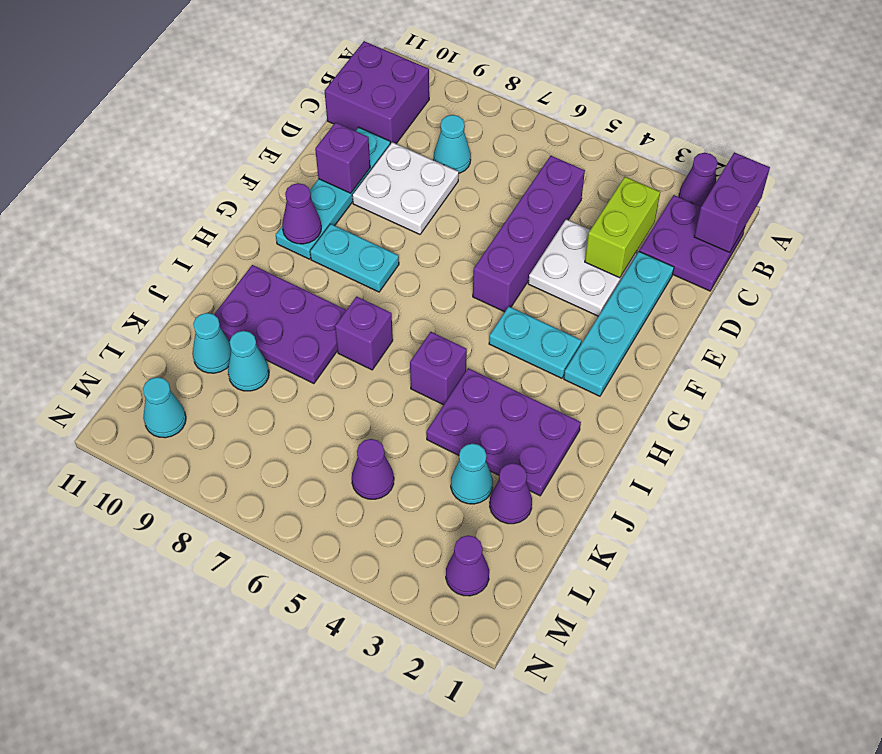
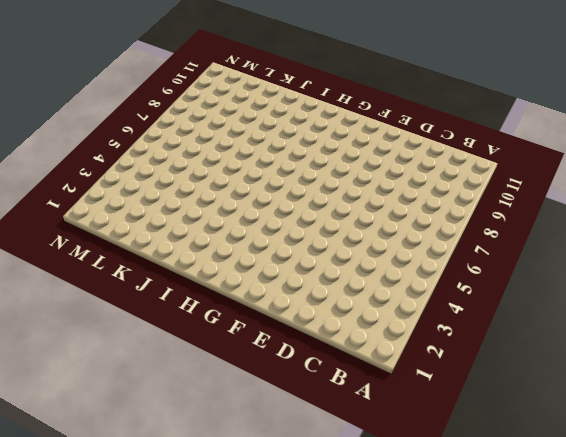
none -> purple cone A2 level 1
none -> purple plate B1:C2 level 1
none -> purple brick B10:C11 level 1

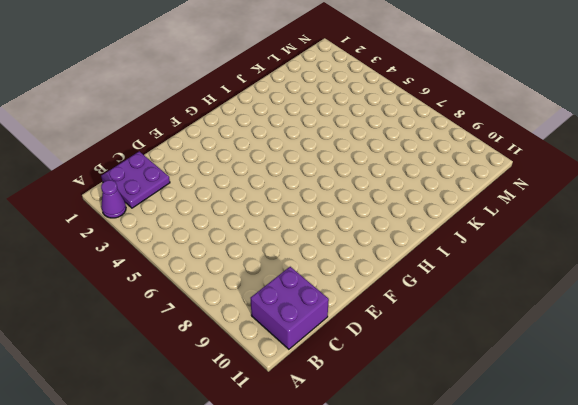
none -> purple brick C5:F5 level 1
none -> cyan cone C8 level 1
none -> cyan plate D2:G2 level 1

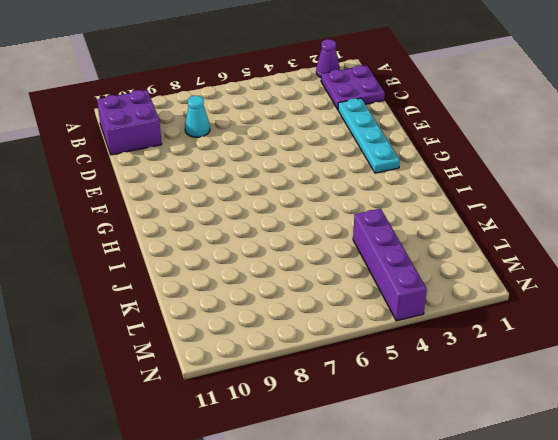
purple brick K4:N4 level 1 -> purple brick C5:F5 level 1
none -> white plate D3:E4 level 1
none -> white plate D8:E9 level 1
none -> cyan plate D10:G10 level 1

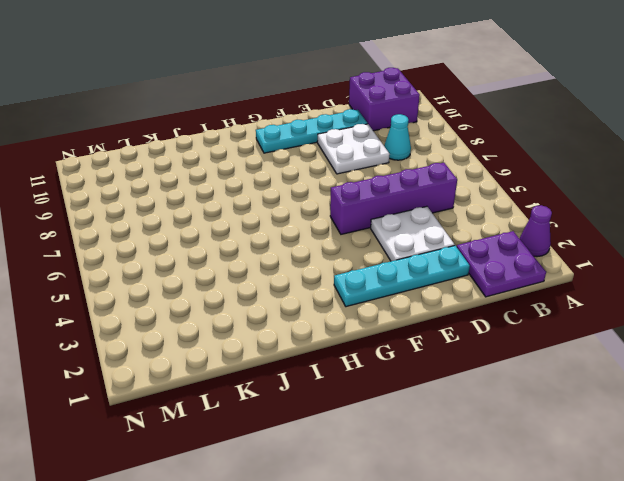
none -> cyan plate G3:G4 level 1
none -> cyan plate G8:G9 level 1
none -> purple plate I2:J4 level 1

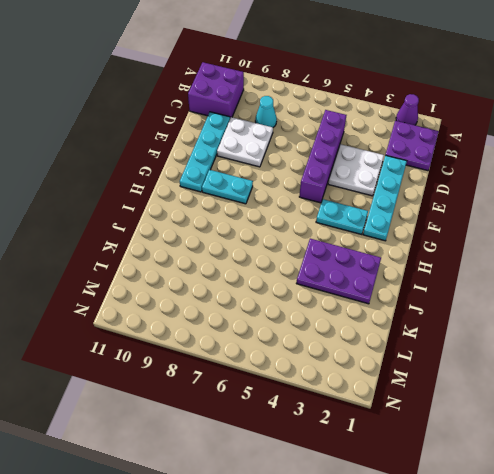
none -> purple brick I5 level 1
none -> purple brick I7 level 1
none -> purple plate I8:J10 level 1

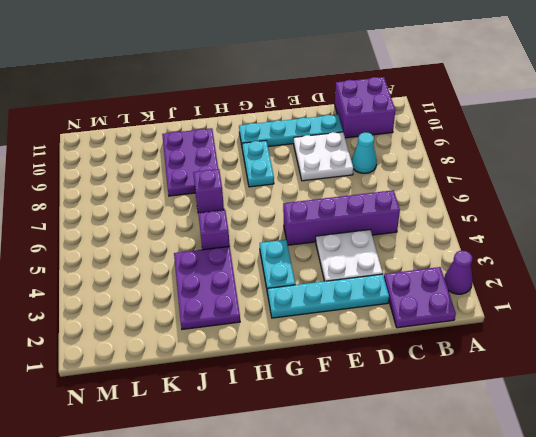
none -> purple cone K2 level 1
none -> cyan cone K3 level 1
none -> cyan cone K9 level 1

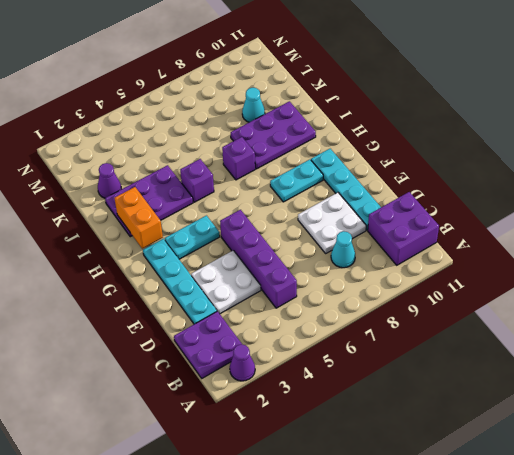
orange brick H2:I2 level 2 -> none
none -> cyan cone K3 level 1
none -> cyan cone K10 level 1
none -> purple cone L5 level 1

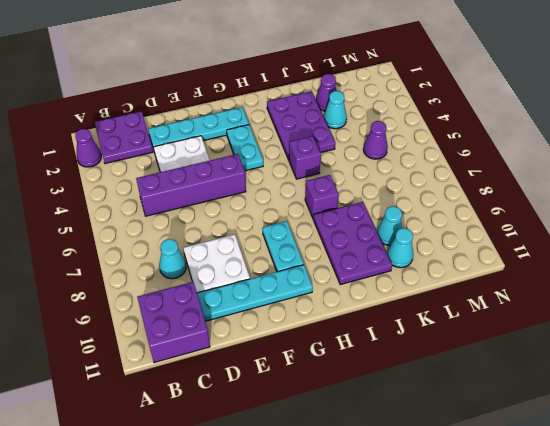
none -> purple cone M2 level 1
none -> cyan cone M10 level 1
none -> purple brick A1:B1 level 2

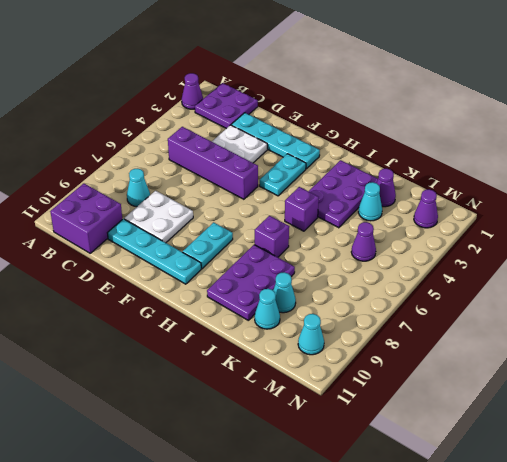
none -> purple brick A1:B1 level 2
none -> lime brick C3:D3 level 2
none -> purple brick E10 level 2

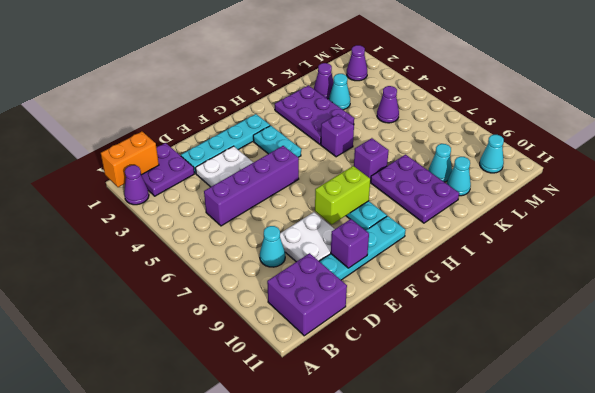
orange brick A1:B1 level 2 -> purple brick A1:B1 level 2
lime brick F8:G8 level 2 -> lime brick C3:D3 level 2
none -> purple cone G10 level 2

